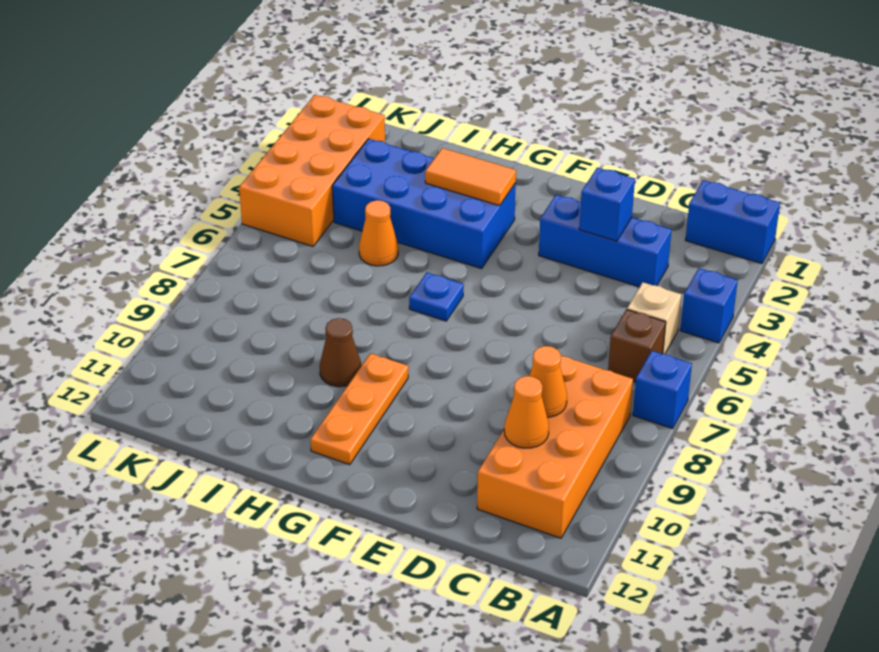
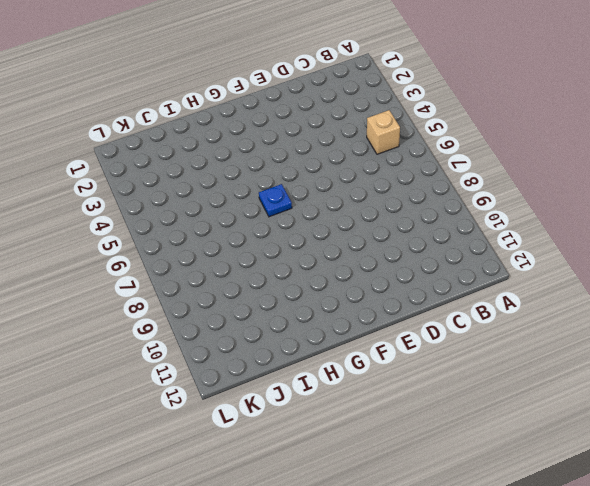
none -> blue brick A1:B1 level 1
none -> blue brick A4 level 1
none -> blue brick A7 level 1

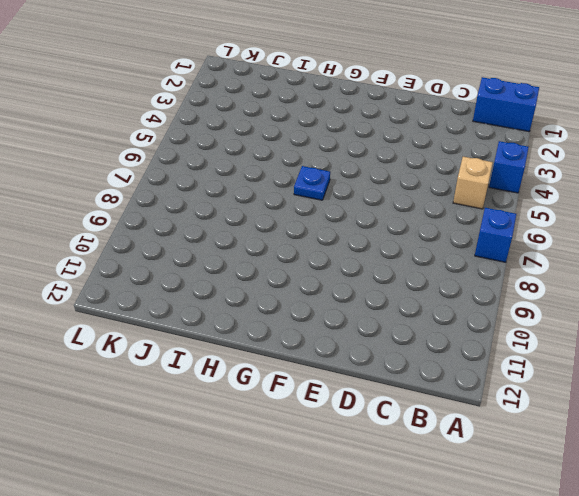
none -> brown brick B6 level 1
none -> orange brick B8:C11 level 1
none -> blue brick C3:E3 level 1

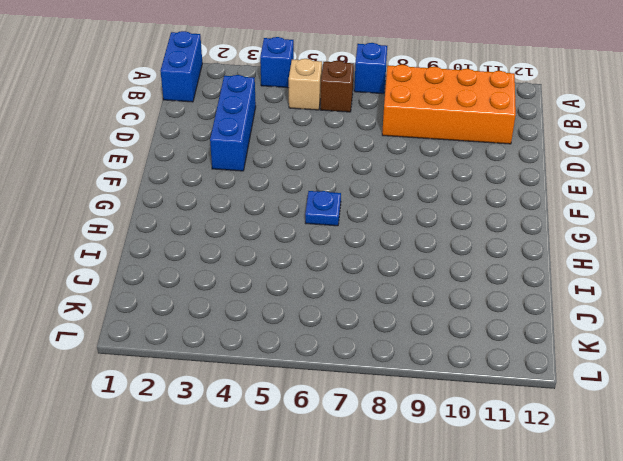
none -> blue brick G3:J4 level 1
none -> orange plate G9:G11 level 1
none -> brown cone H9 level 1

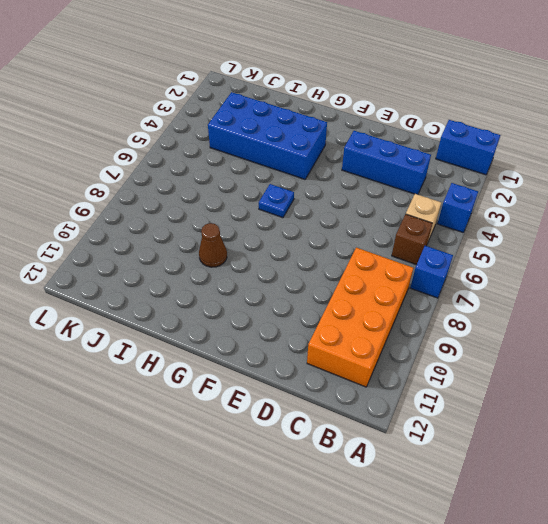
none -> orange plate G9:G11 level 1
none -> orange cone I5 level 1
none -> orange brick K2:L5 level 1

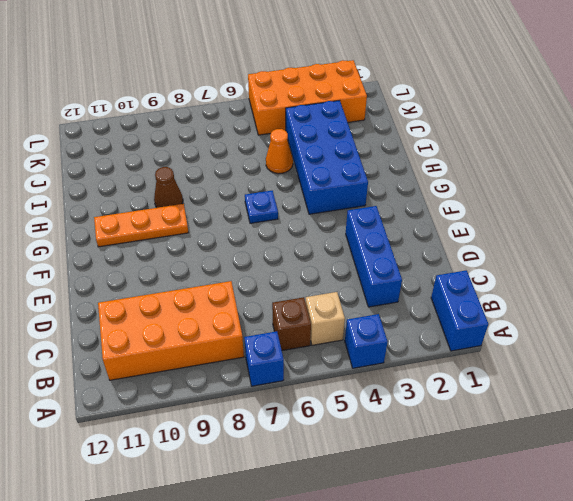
none -> orange cone C9 level 2
none -> orange cone C10 level 2
none -> blue brick D3 level 2

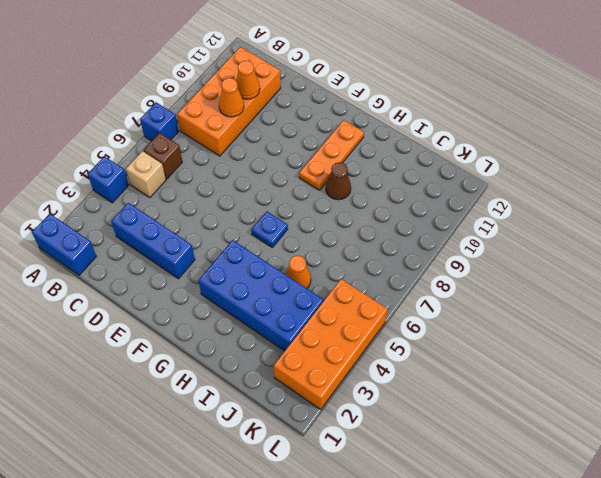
none -> blue brick D3 level 2
none -> orange tile G3:H3 level 2

